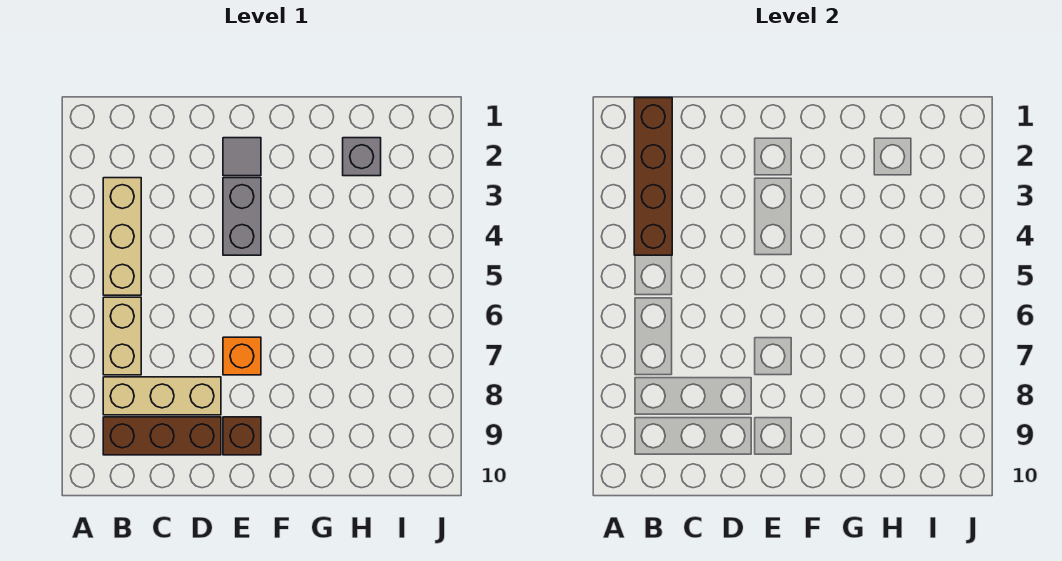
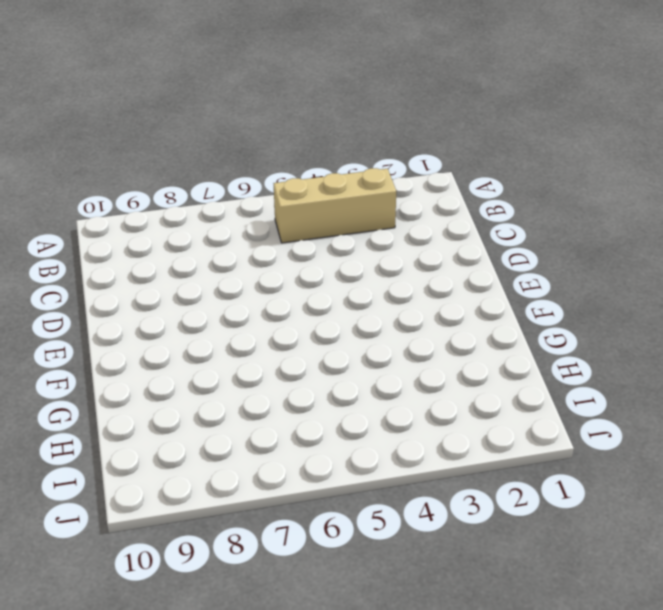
none -> tan brick B6:B7 level 1
none -> tan brick B8:D8 level 1

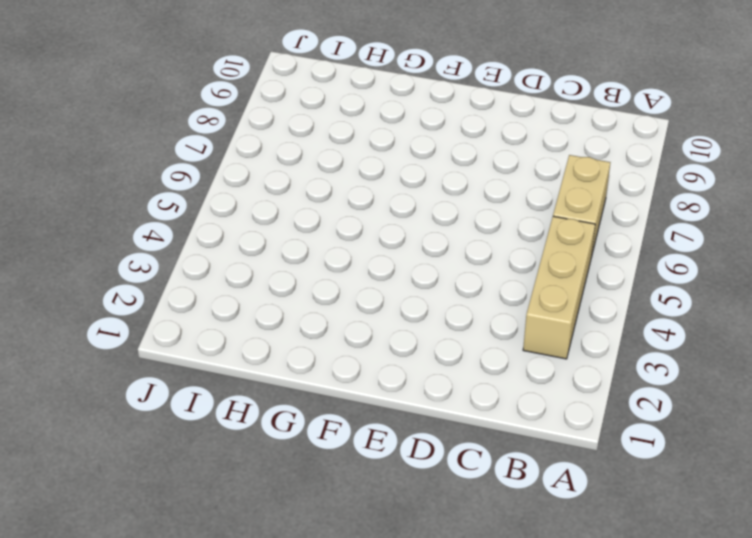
none -> tan brick B8:D8 level 1
none -> brown brick B9:D9 level 1

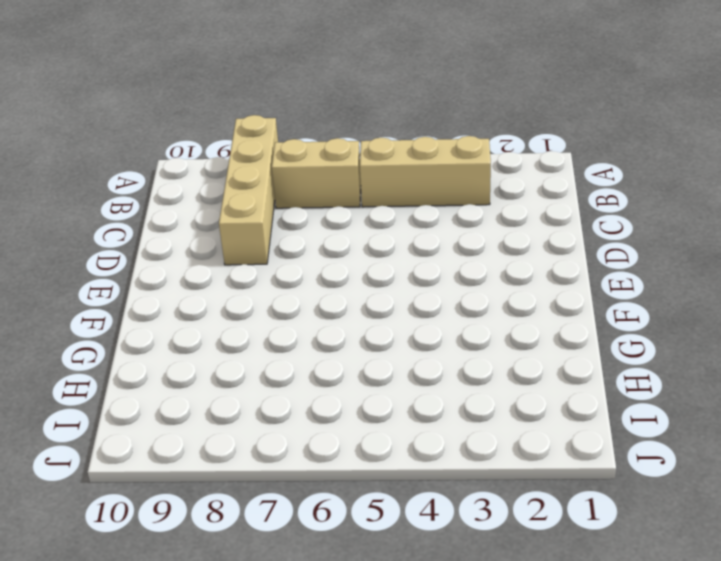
tan brick A8:D8 level 1 -> tan brick B8:D8 level 1
none -> brown brick B9:D9 level 1
none -> grey tile E2 level 1

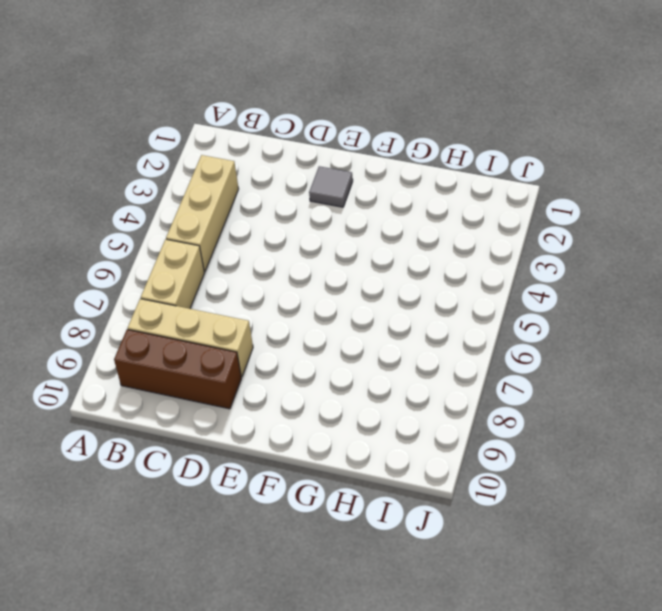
none -> grey brick E3:E4 level 1
none -> orange brick E7 level 1

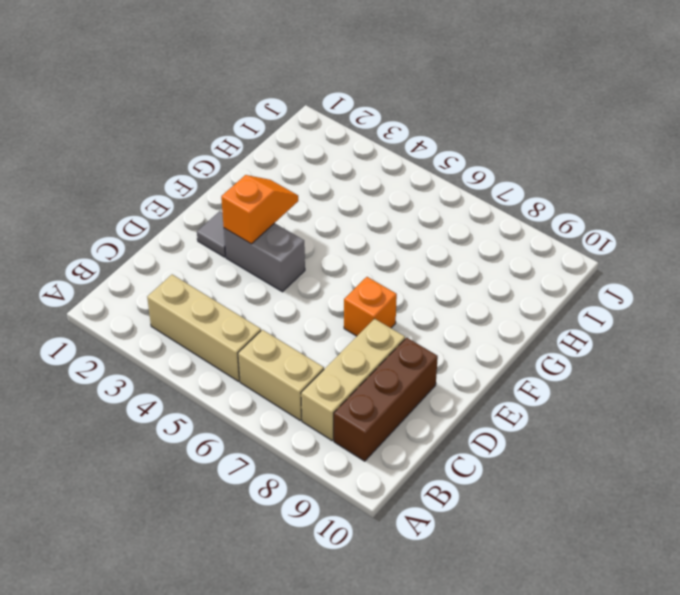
orange slope E3:F3 level 2 top E -> none
none -> brown brick E9 level 1
none -> grey brick H2 level 1

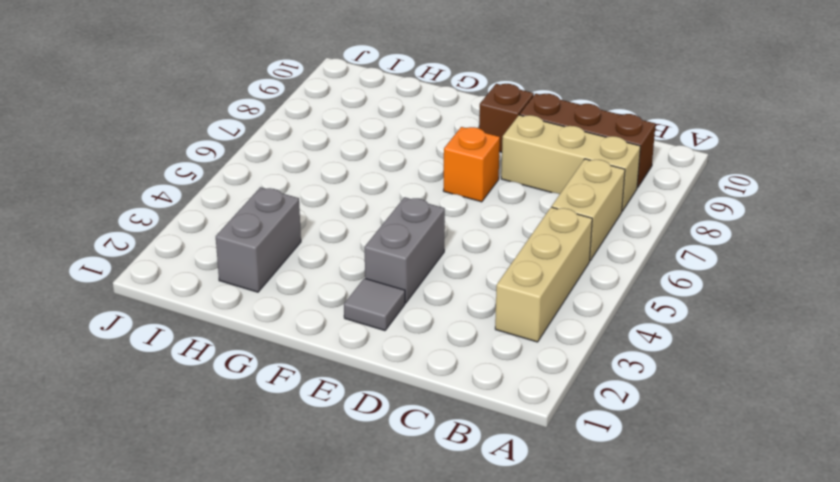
grey brick H2:H3 level 1 -> grey brick H2 level 1
none -> brown brick B1:B4 level 2

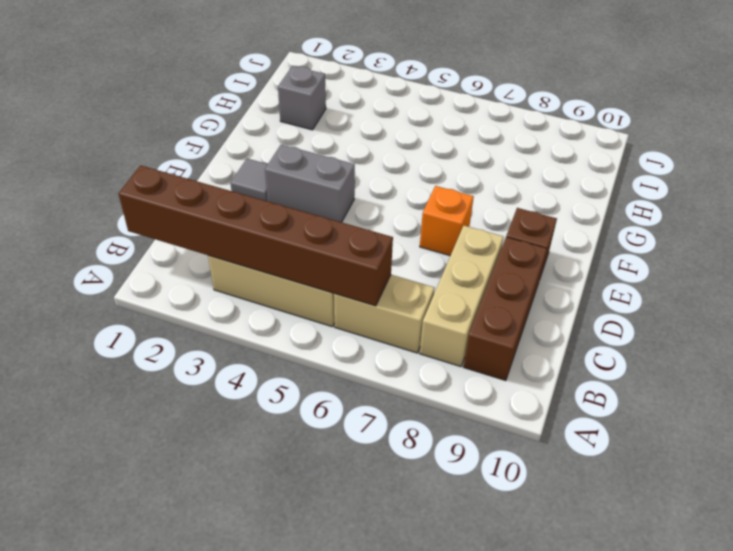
brown brick B1:B6 level 2 -> brown brick B1:B4 level 2

